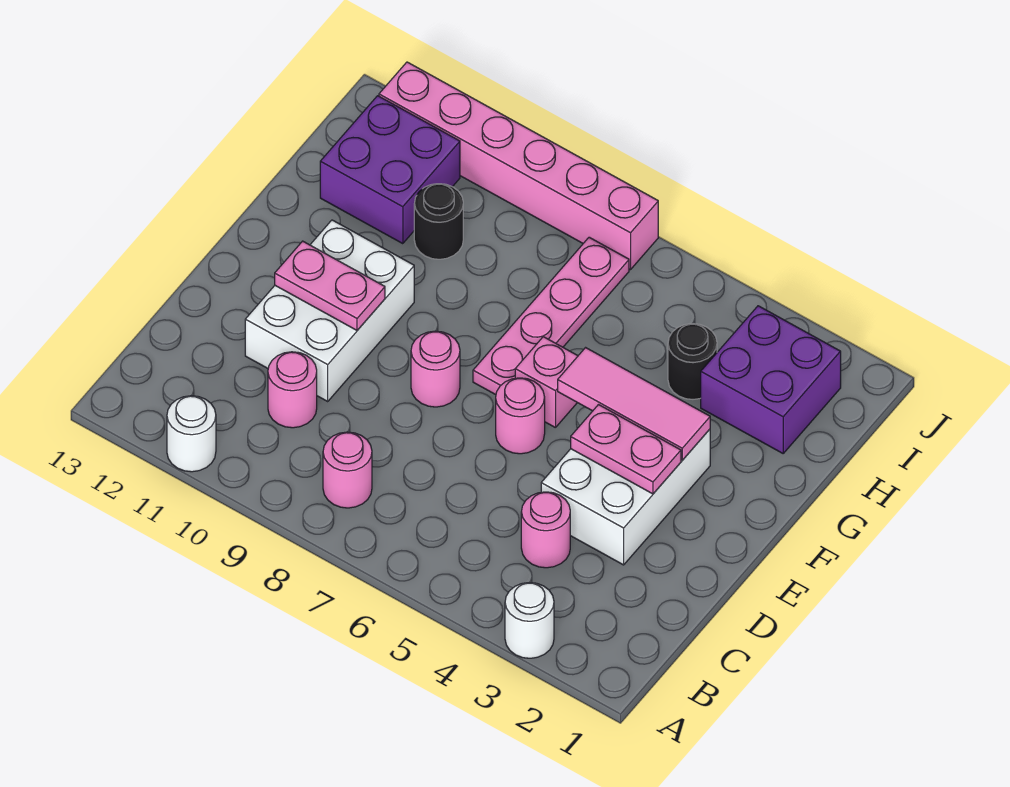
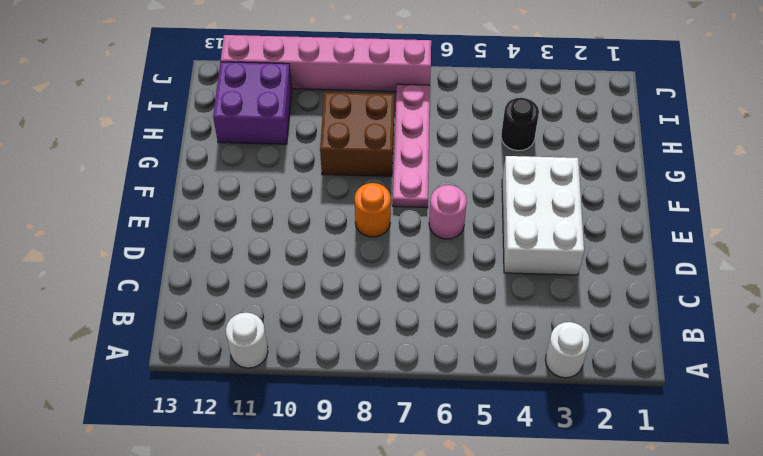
orange round brick E8 level 1 -> pink round brick E8 level 1
brown brick G8:H9 level 1 -> none
none -> pink round brick B8 level 1
none -> pink round brick C4 level 1
none -> pink round brick C10 level 1

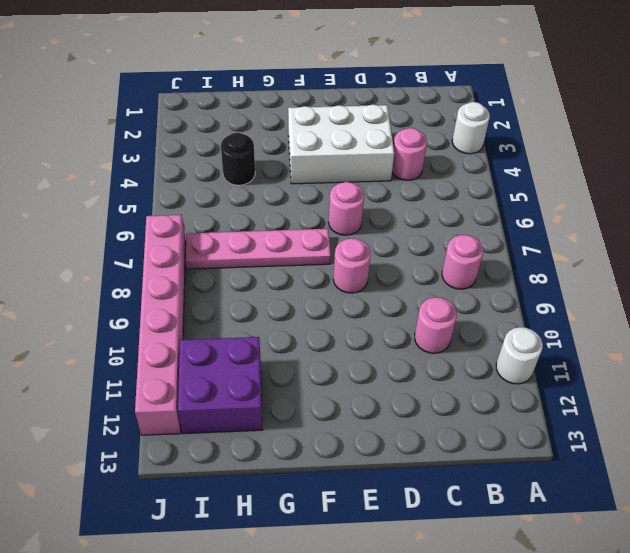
none -> white brick D10:F11 level 1
none -> pink brick F6 level 1
none -> purple brick H2:I3 level 1

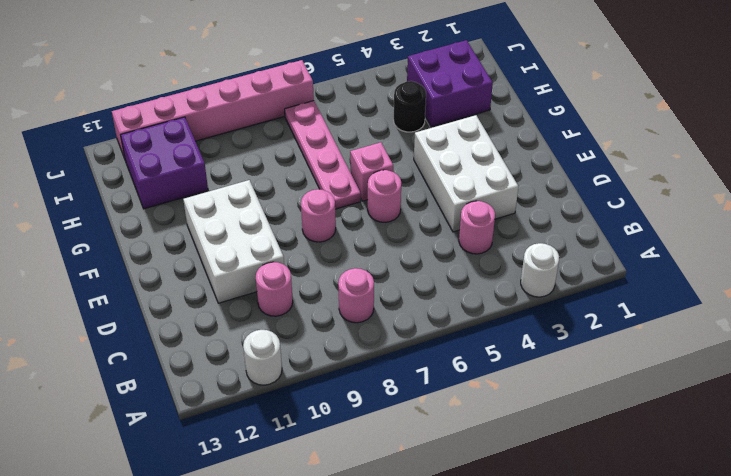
none -> black round brick H10 level 1
none -> pink plate E3:E4 level 2
none -> pink plate E10:E11 level 2

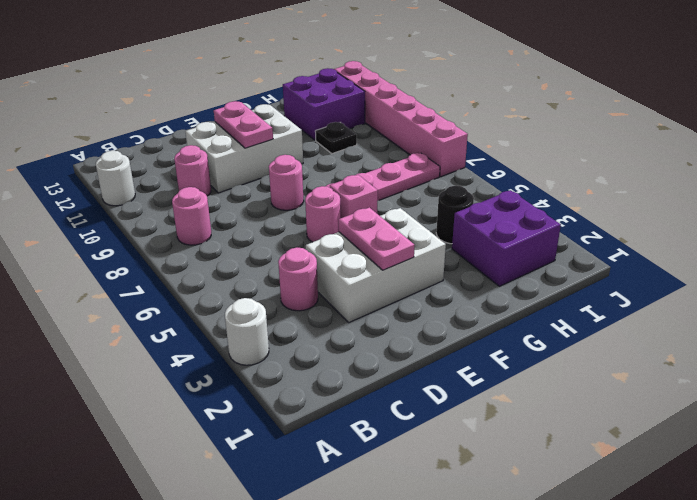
black plate H10 level 1 -> black round brick H10 level 1
none -> pink tile F3:F5 level 2

